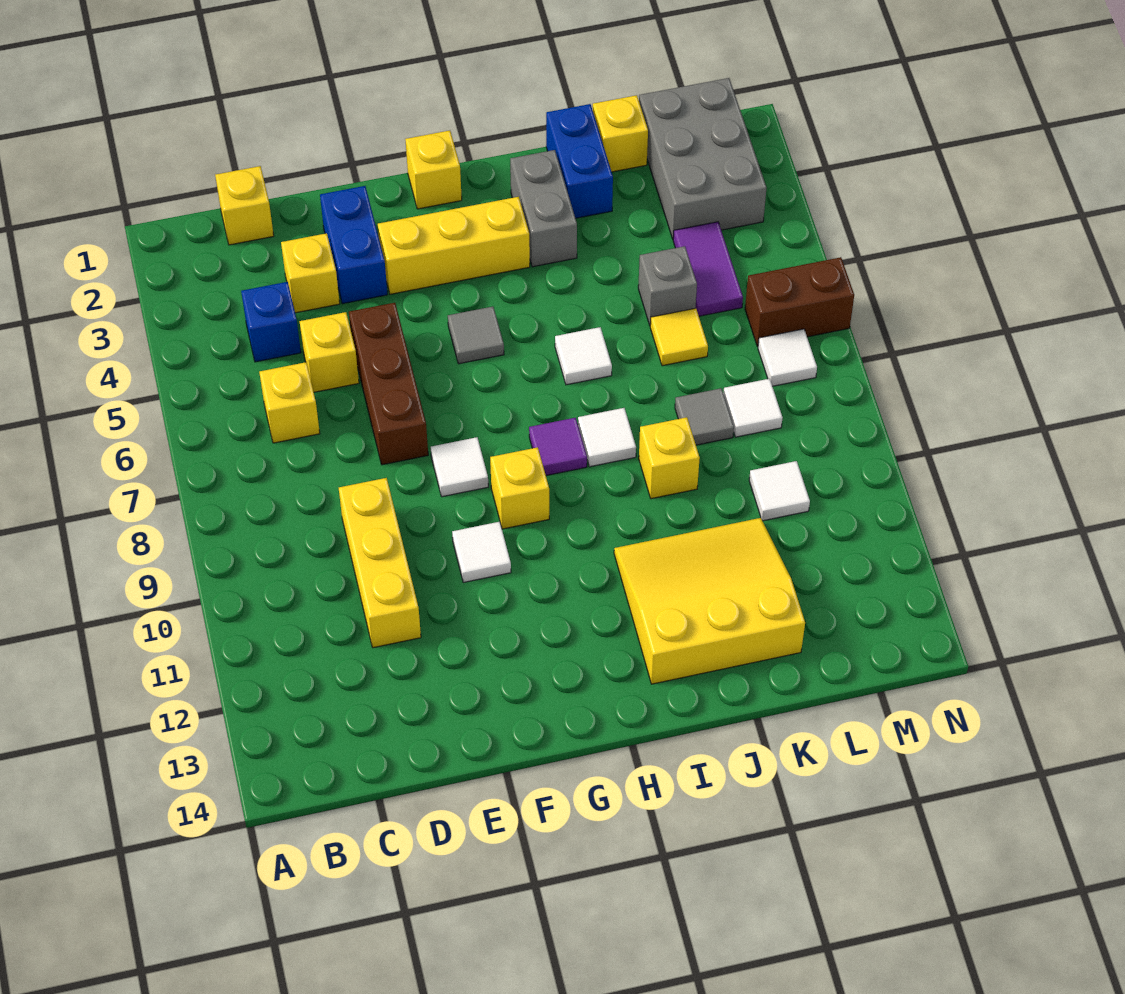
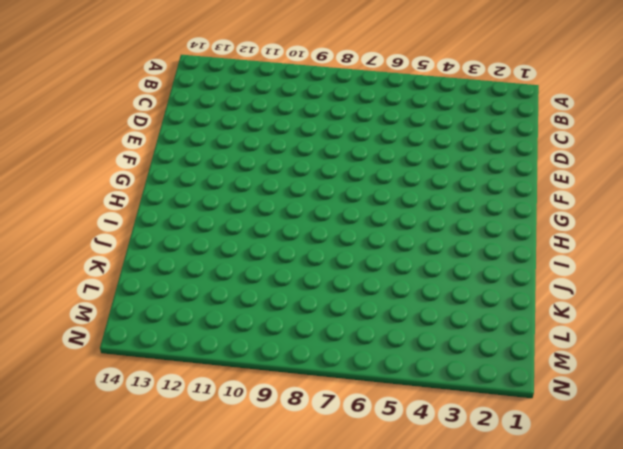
none -> yellow brick C1 level 1
none -> blue brick C4 level 1
none -> yellow brick C6 level 1
none -> yellow brick D3 level 1

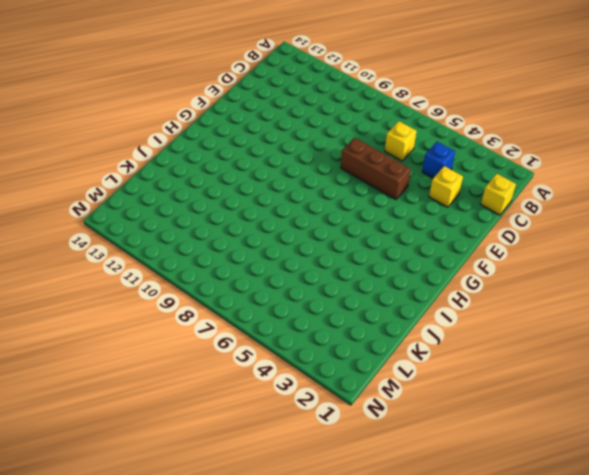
none -> yellow brick D5 level 1
none -> yellow brick D9:D11 level 1
none -> blue brick E2:E3 level 1
none -> yellow brick F3:H3 level 1

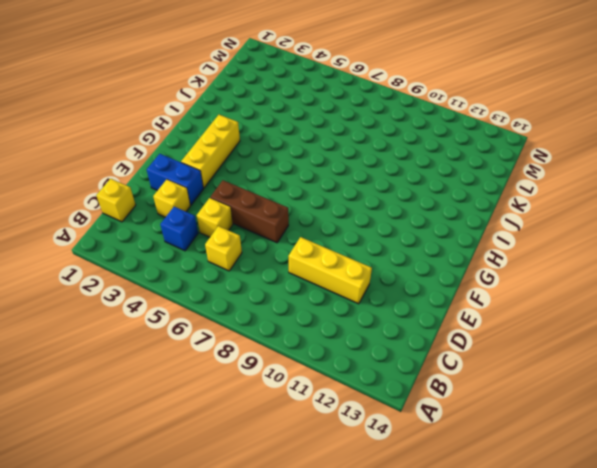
none -> white tile F8 level 1
none -> white tile F10 level 1
none -> yellow brick G1 level 1
none -> grey tile G5 level 1

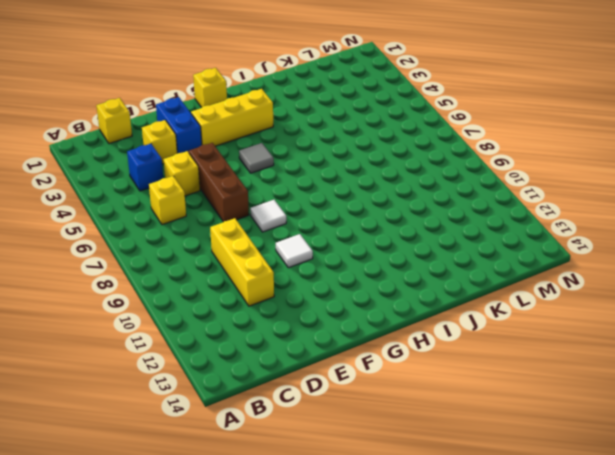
none -> yellow brick G9 level 1
none -> purple tile H8 level 1
none -> grey brick I2:I3 level 1
none -> white tile I6 level 1

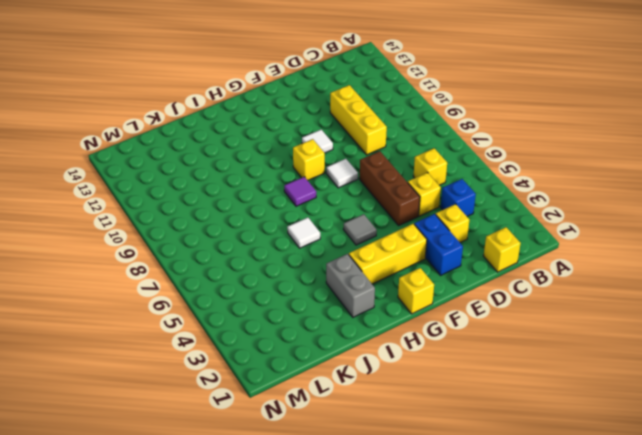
none -> white tile I8 level 1
none -> yellow slope I11:K13 level 1 top 13
none -> blue brick J1:J2 level 1
none -> yellow brick J9 level 1

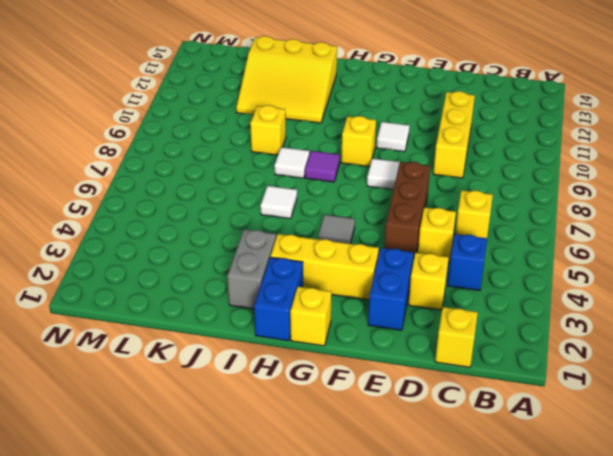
blue brick H1:H2 level 1 -> blue brick J1:J2 level 1
none -> yellow brick K1 level 1
none -> grey brick K5 level 1
none -> yellow tile K6 level 1
none -> grey tile K8 level 1

